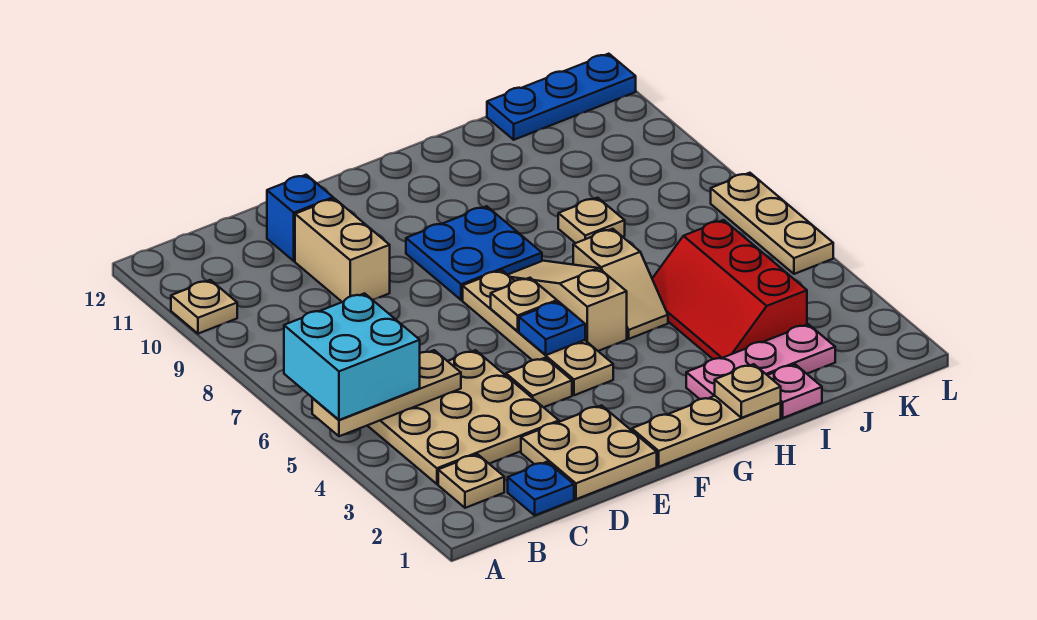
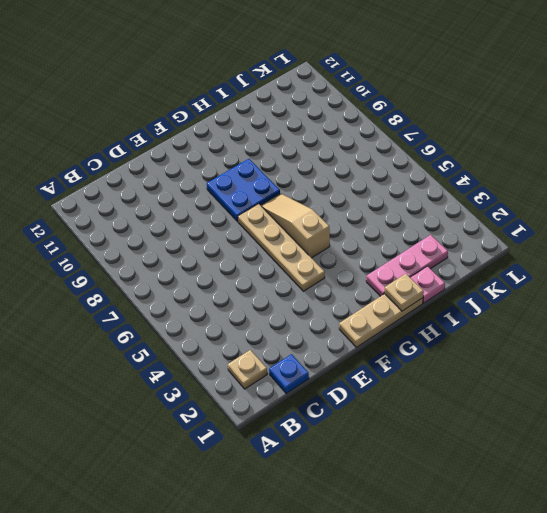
none -> tan plate A10 level 1
none -> tan plate B3:D5 level 1
none -> tan plate D1:E2 level 1

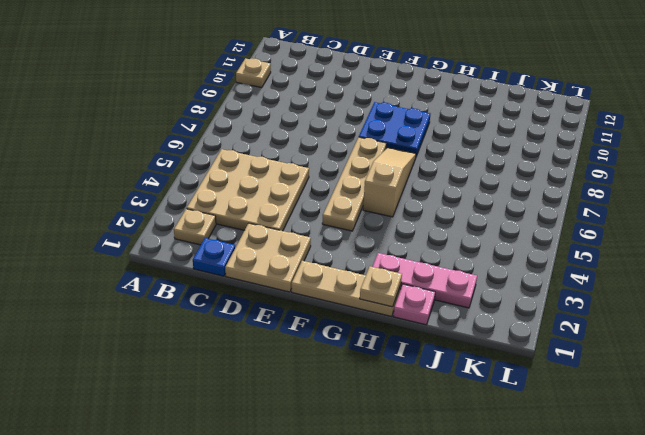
none -> tan brick D9:D10 level 1
none -> blue brick D11 level 1
none -> tan plate E4 level 1

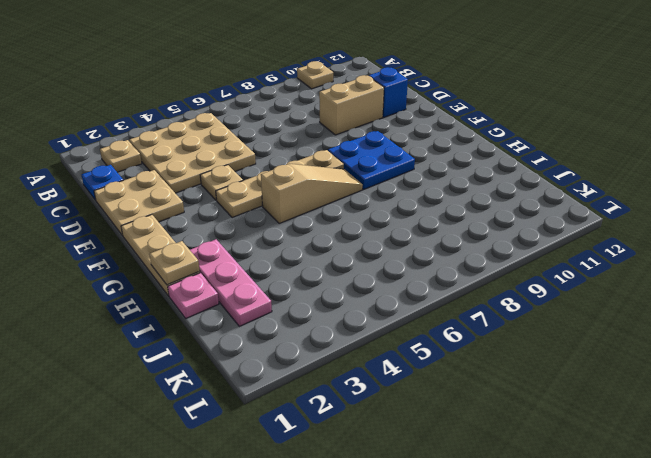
none -> tan slope H5:H6 level 1 top 6
none -> red slope I3:J5 level 1 top J
none -> tan plate I8 level 1

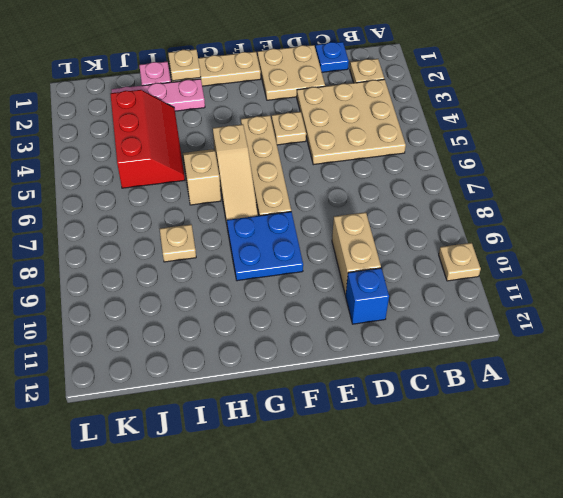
none -> blue plate J12:L12 level 1
none -> tan plate L5:L7 level 1
none -> tan plate A5:C5 level 2

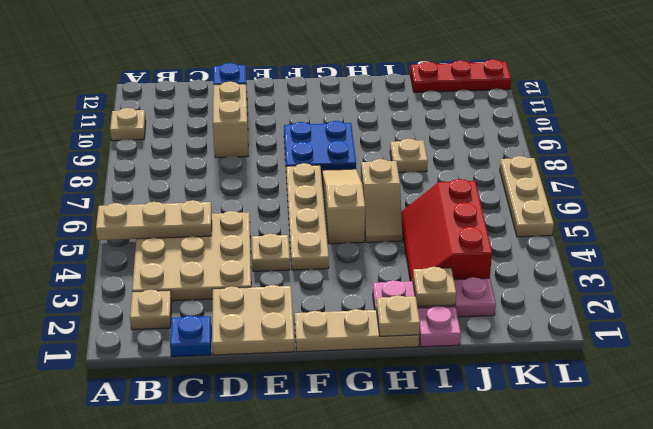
tan plate I2 level 2 -> tan plate F6 level 2
red plate J12:L12 level 1 -> blue plate J12:L12 level 1
none -> blue plate F5 level 2
none -> cyan brick A5:B6 level 3

